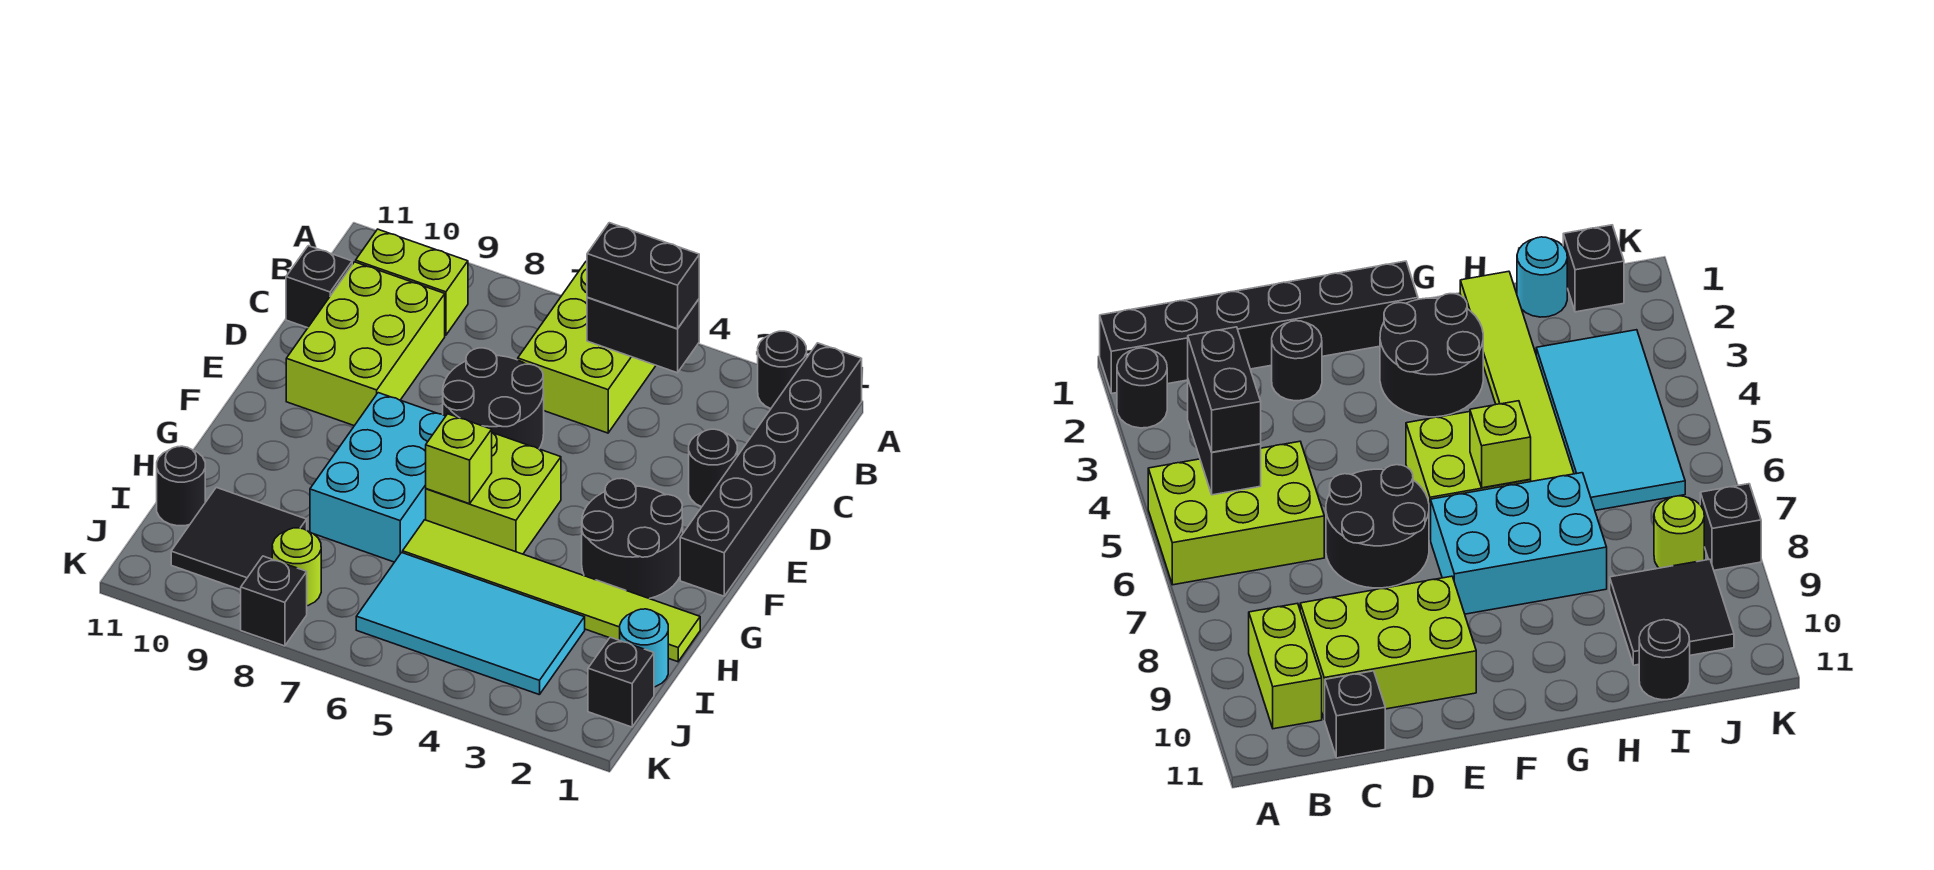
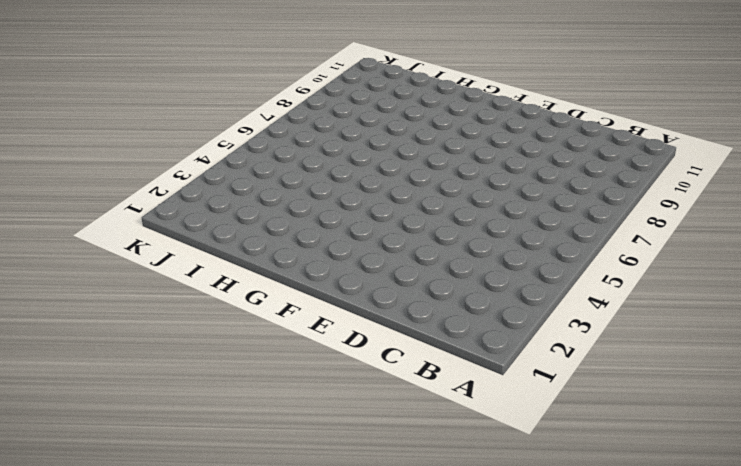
none -> black brick A1:F1 level 1
none -> black round brick A2 level 1
none -> lime brick A5:C6 level 1

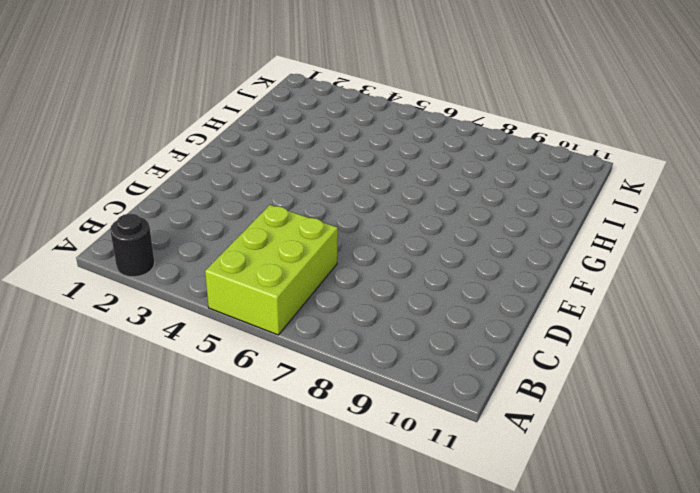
none -> black brick A1:F1 level 1
none -> lime brick B9:B10 level 1
none -> lime brick C9:E10 level 1

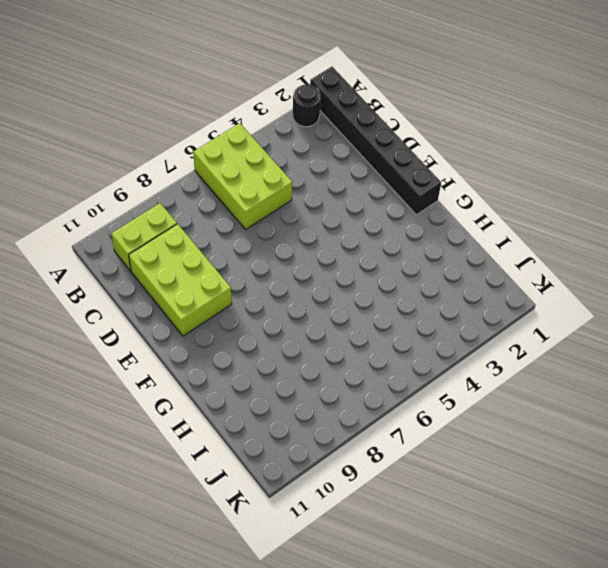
none -> black brick C11 level 1
none -> black round brick D2 level 1
none -> black round brick D6:E7 level 1

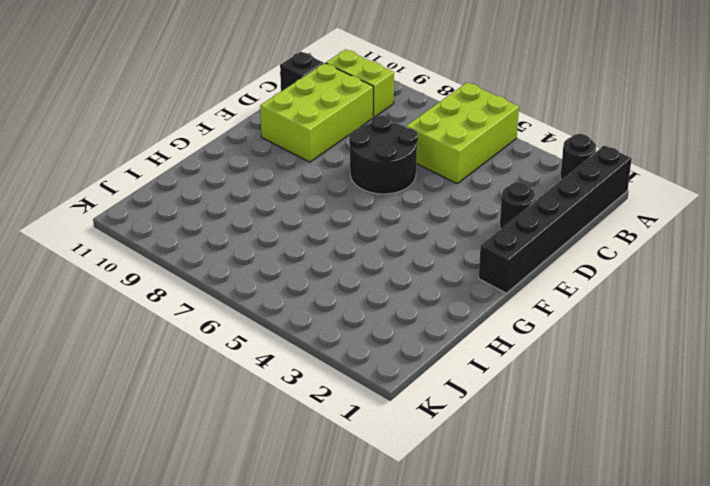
none -> black round brick F2:G3 level 1
none -> lime brick F5:G6 level 1
none -> cyan brick F7:H8 level 1

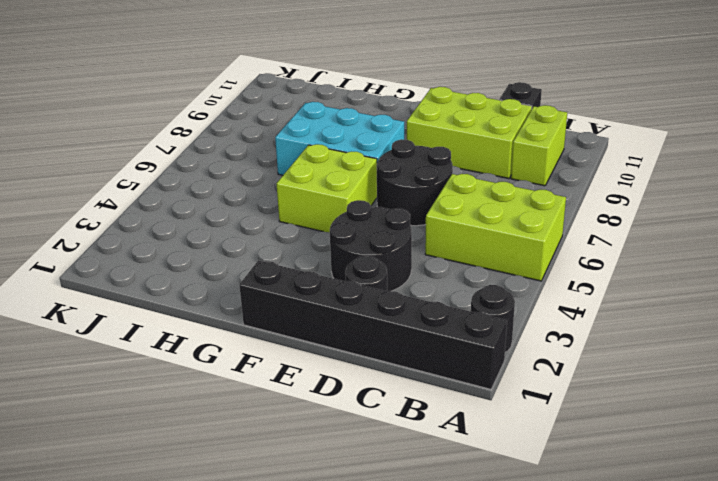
black round brick D3:E4 level 1 -> black round brick F2:G3 level 1
none -> lime tile H1:H6 level 1
none -> cyan round brick I1 level 1
none -> cyan tile I3:J6 level 1

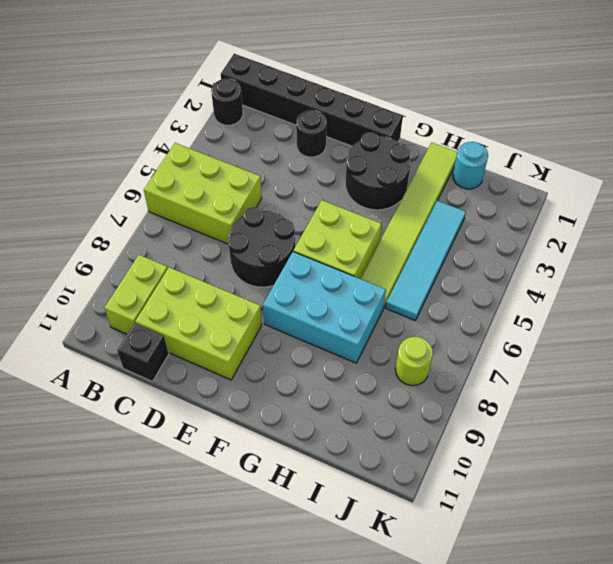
cyan tile I3:I6 level 1 -> cyan tile I3:J6 level 1
none -> black tile I9:J10 level 1
none -> black round brick I11 level 1
none -> black brick J1 level 1

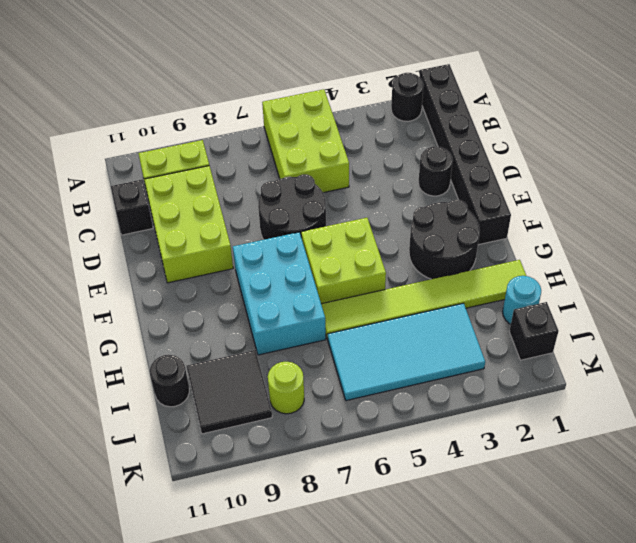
none -> black brick K8 level 1
none -> black brick B4:B5 level 2
none -> lime brick G6 level 2

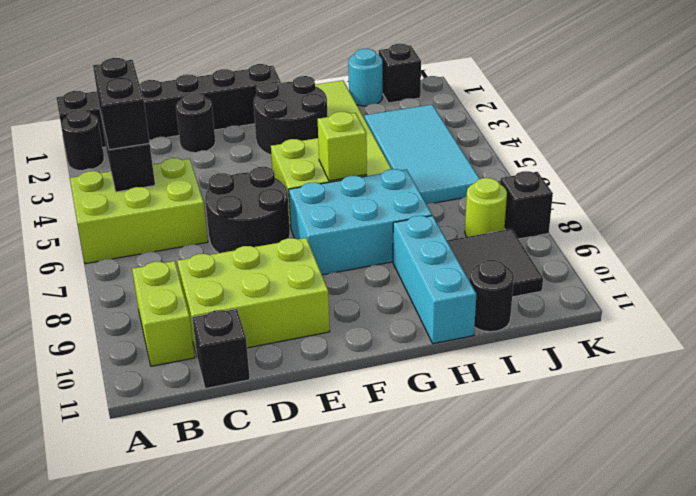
cyan brick H9:H11 level 1 -> none

